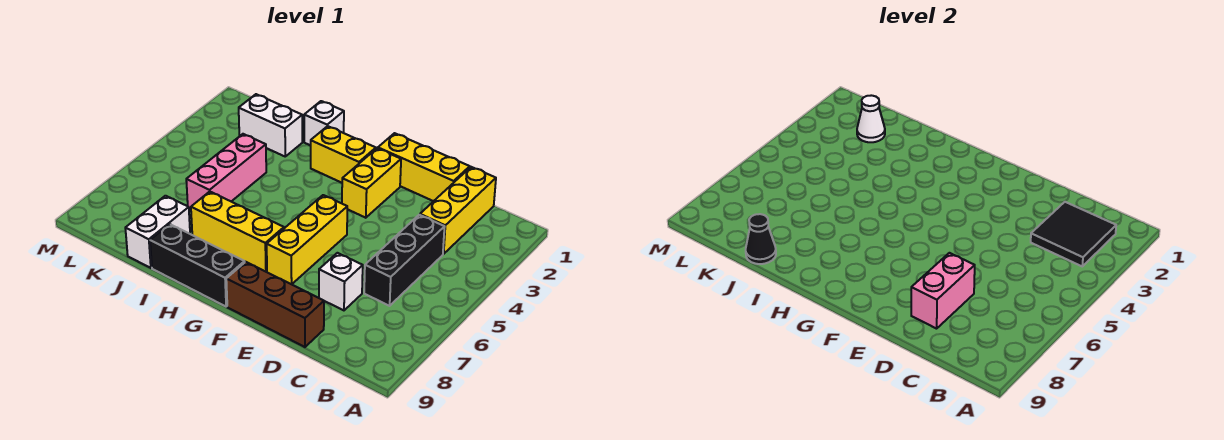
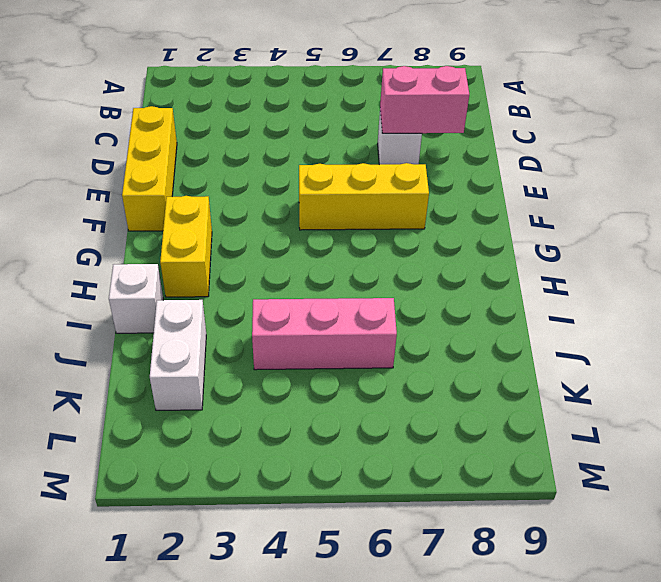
none -> yellow brick C1:C3 level 1
none -> black brick C4:C6 level 1
none -> brown brick D9:F9 level 1

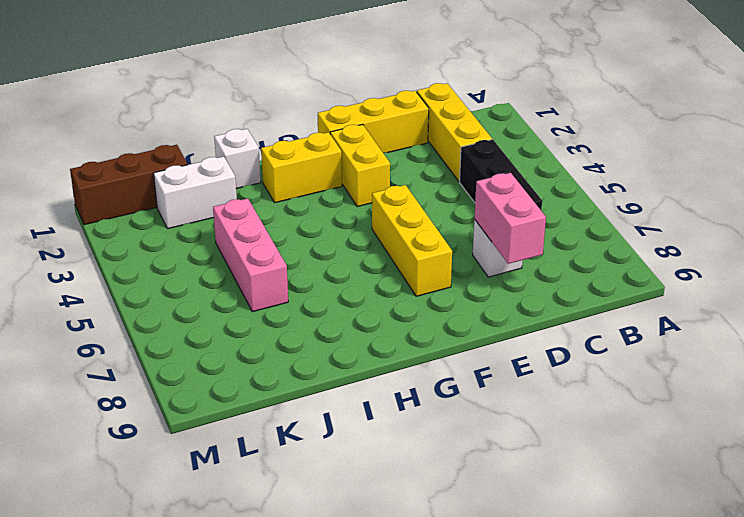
brown brick K1:M1 level 1 -> brown brick D9:F9 level 1
none -> yellow brick G7:I7 level 1
none -> black brick G9:I9 level 1
none -> white brick J8:J9 level 1

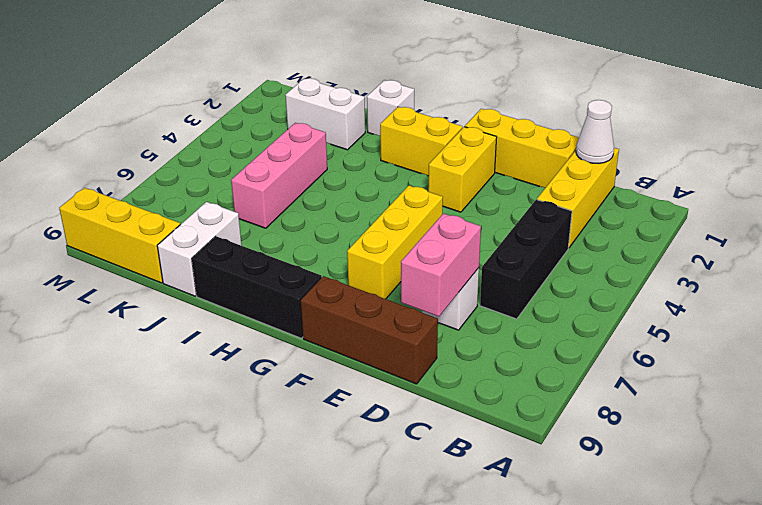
white cone C1 level 2 -> white cone K2 level 2
yellow brick K9:M9 level 1 -> yellow brick G7:I7 level 1
none -> black tile B2:C3 level 2
none -> black cone J9 level 2

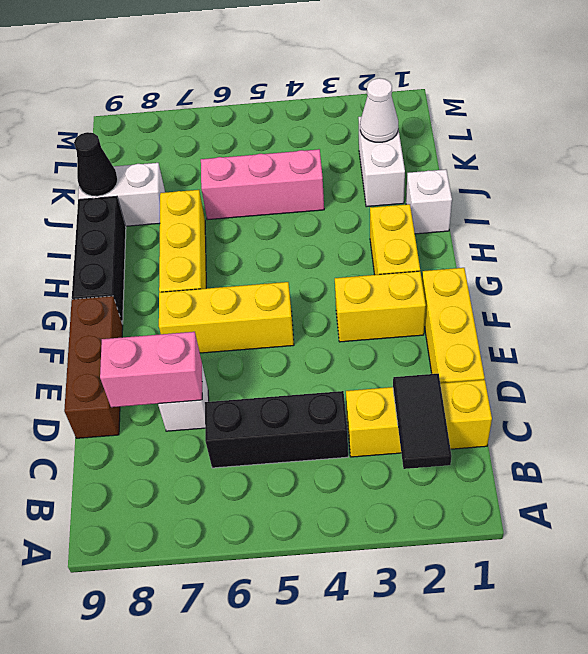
black tile B2:C2 level 2 -> black tile B2:C3 level 2

